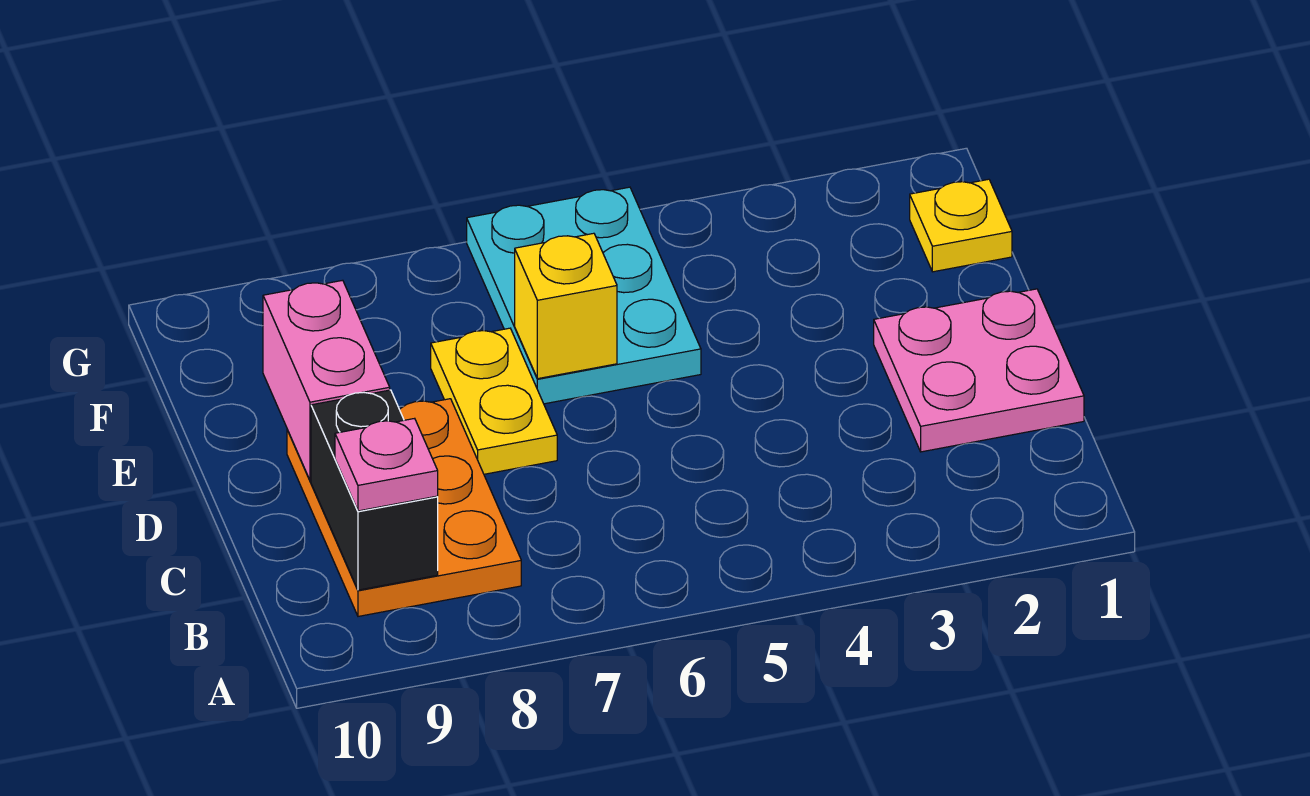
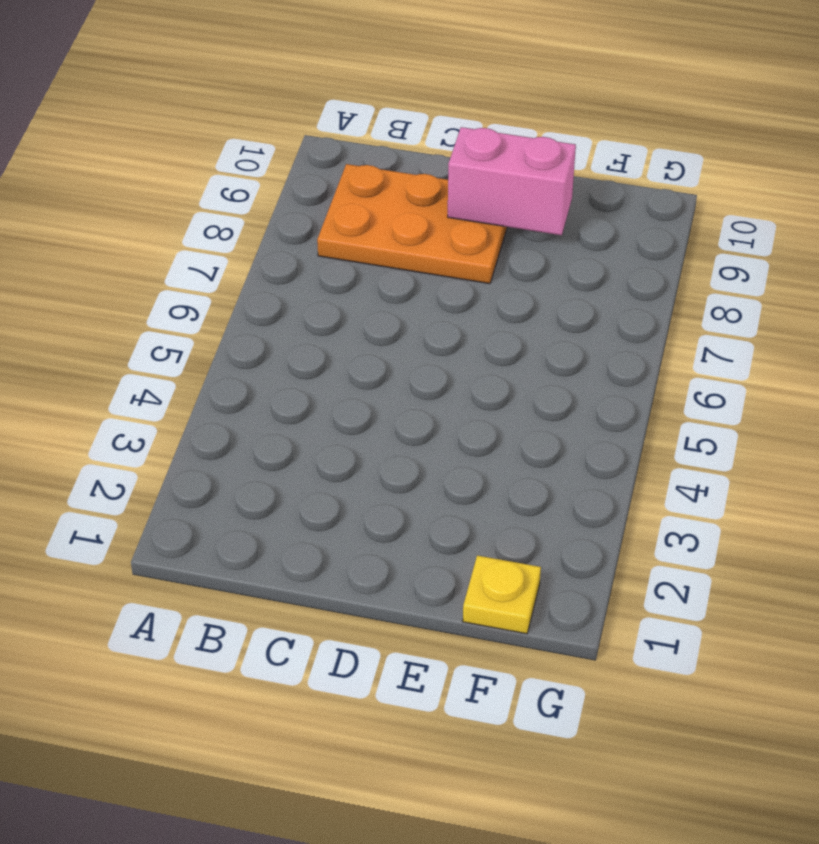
none -> pink plate C1:D2 level 1
none -> yellow plate D7:E7 level 1

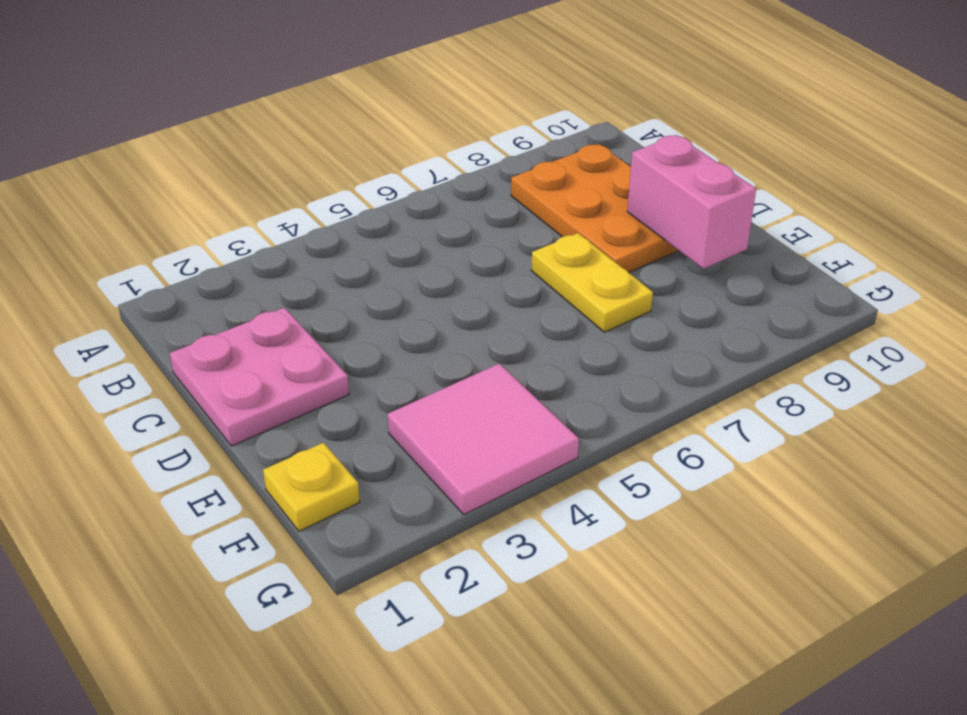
pink tile F3:G4 level 1 -> none
none -> cyan plate E5:G6 level 1
none -> black brick B9:C9 level 2

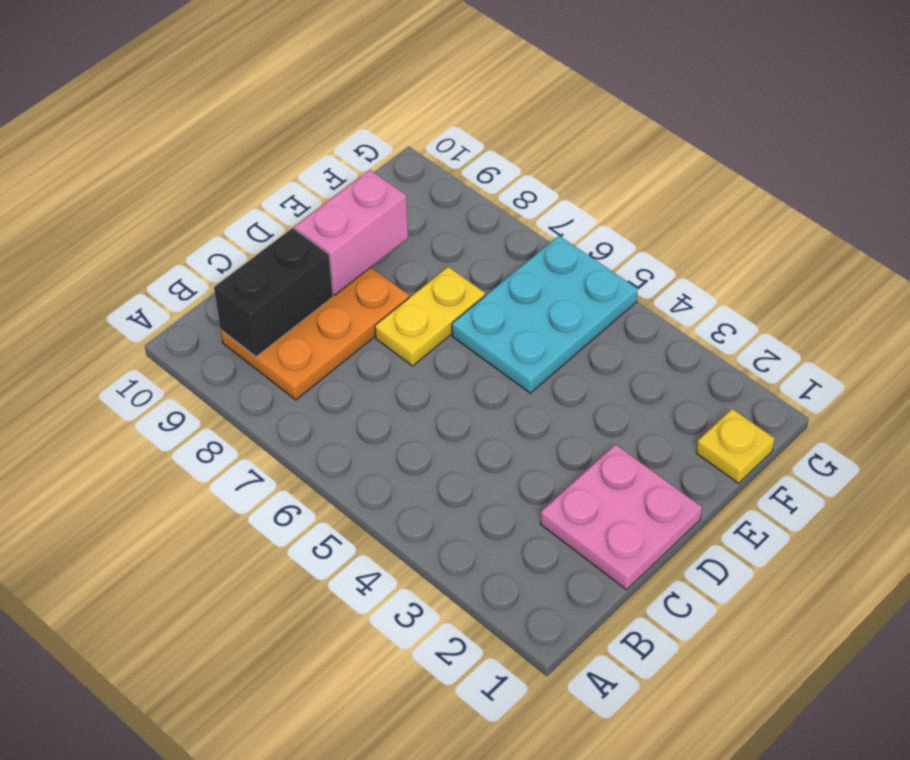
none -> yellow brick E6 level 2
none -> pink plate B9 level 3

